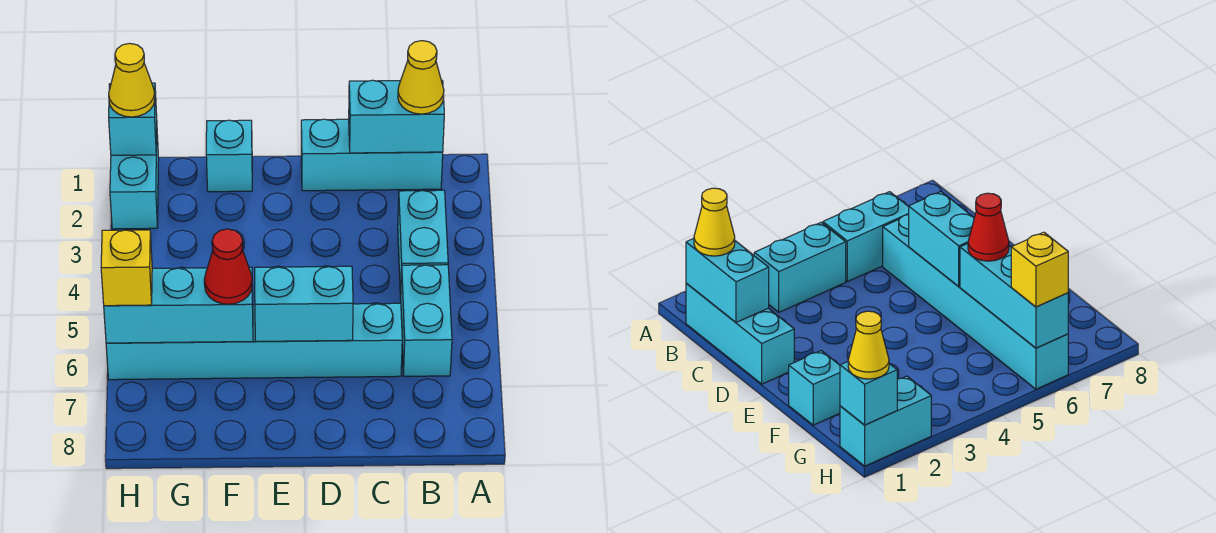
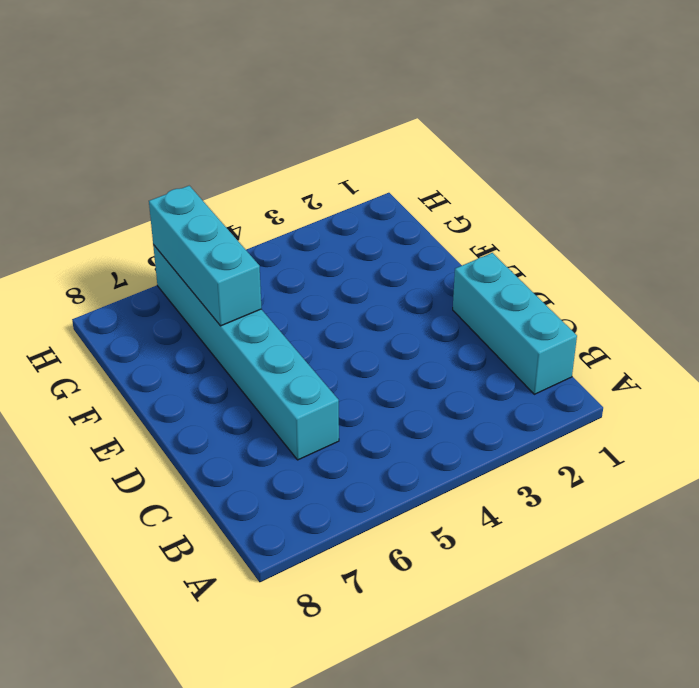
none -> cyan brick B3:B4 level 1
none -> cyan brick B5:B6 level 1
none -> cyan brick F1 level 1

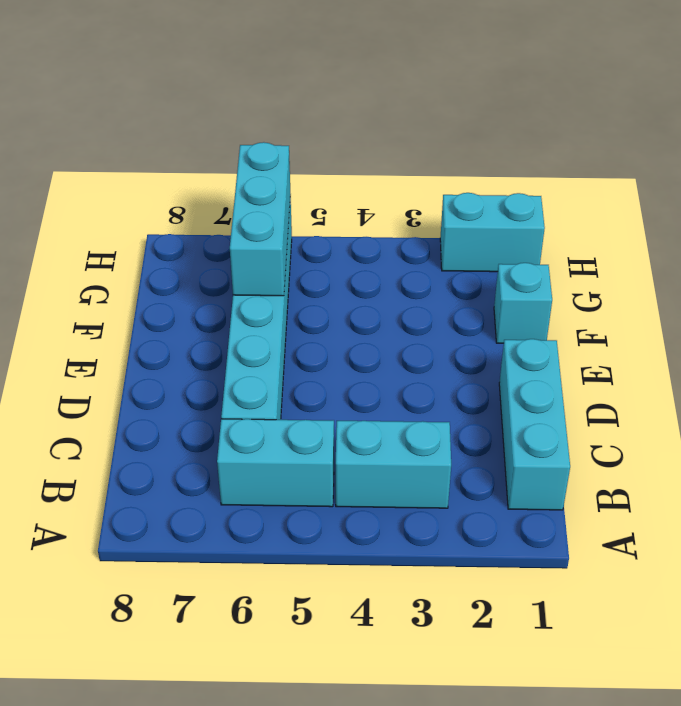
none -> cyan brick B1:C1 level 2
none -> cyan brick D6:E6 level 2
none -> cyan brick H1 level 2

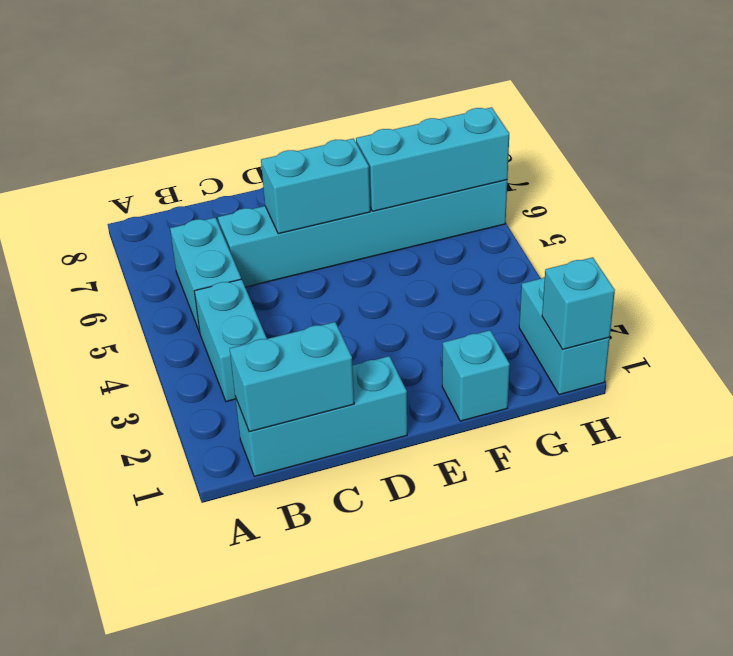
none -> yellow cone B1 level 3
none -> red cone F6 level 3
none -> yellow cone H1 level 3

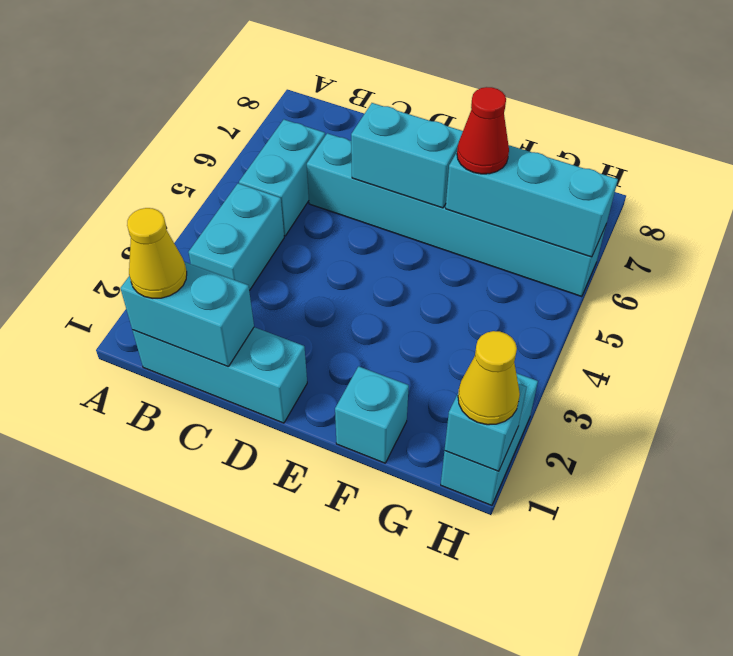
none -> yellow brick H6 level 3

